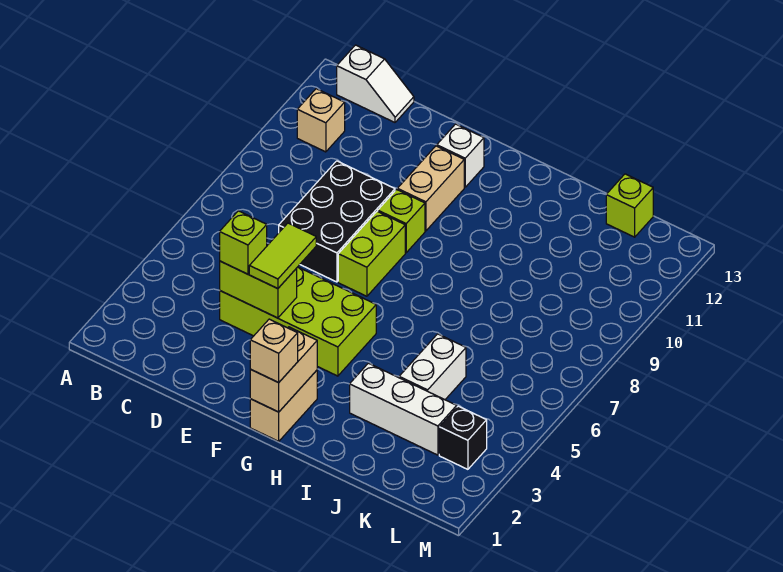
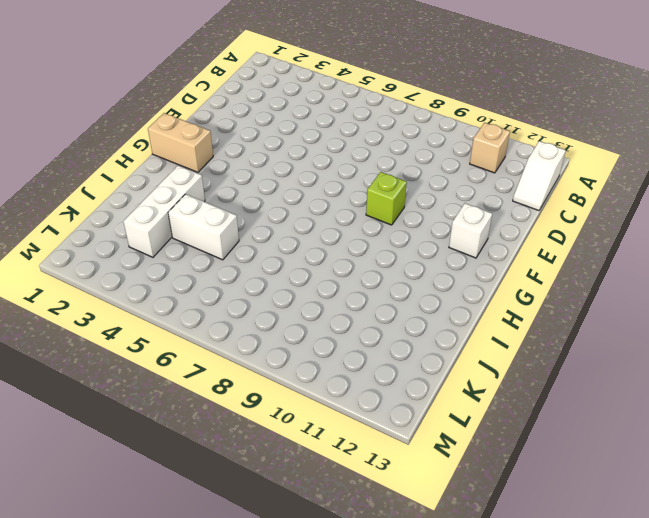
none -> lime brick D4:G5 level 1
none -> black brick D7:E9 level 1
none -> lime brick F7:F8 level 1

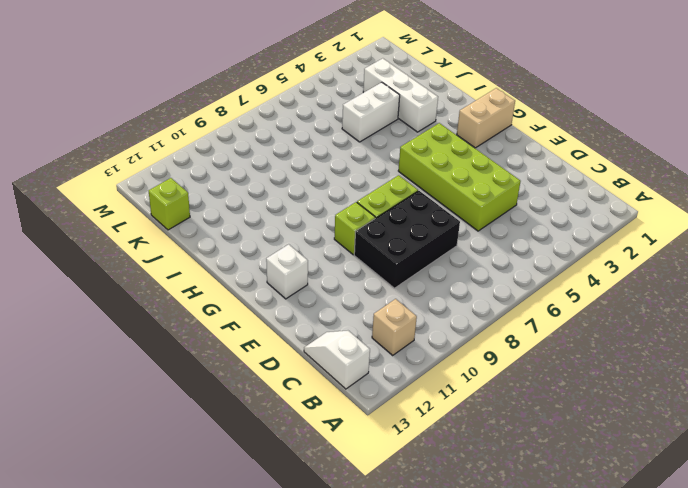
none -> tan brick F10:F11 level 1
none -> black brick L3 level 1
none -> lime brick D4:E4 level 2

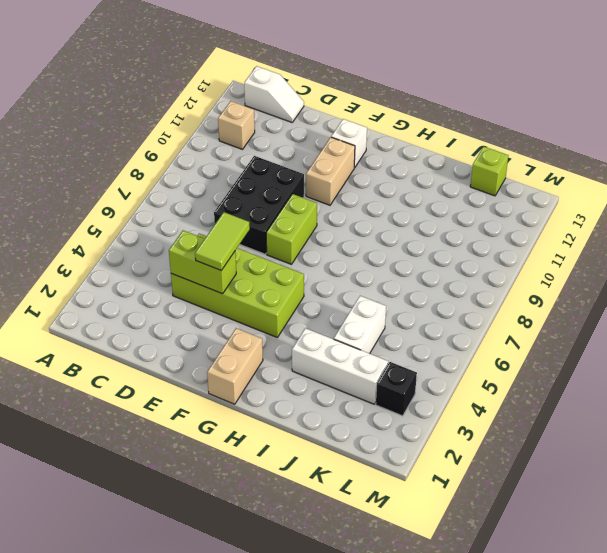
none -> lime brick F9 level 1
none -> tan brick G1:G2 level 2
none -> lime brick D4 level 3

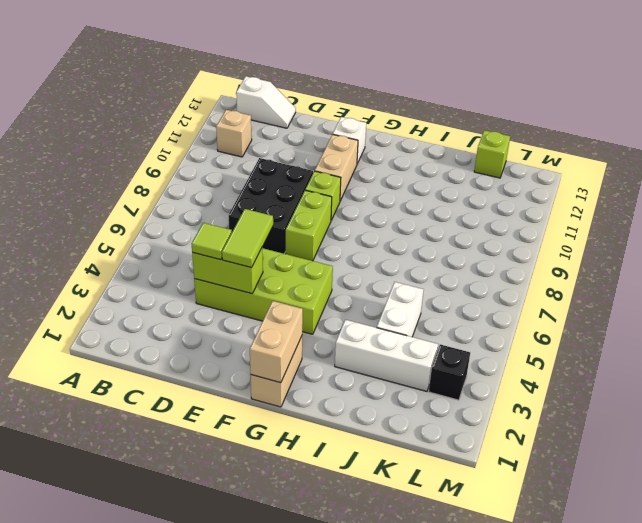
lime tile D4 level 3 -> lime brick D4 level 3
none -> tan brick G1 level 3

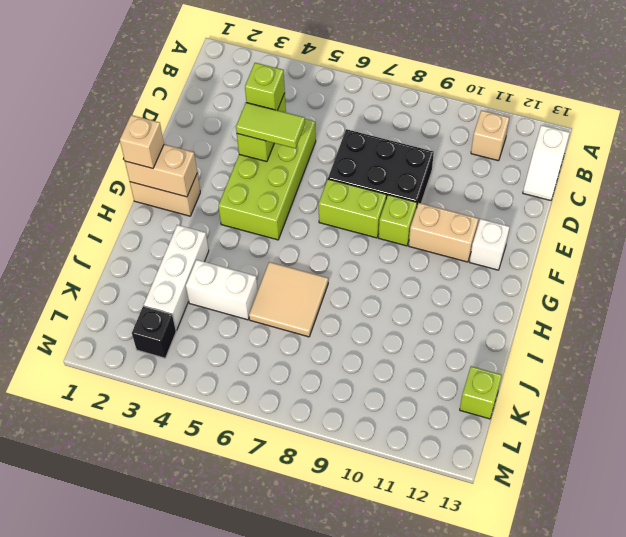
tan tile I6:J7 level 1 -> none

